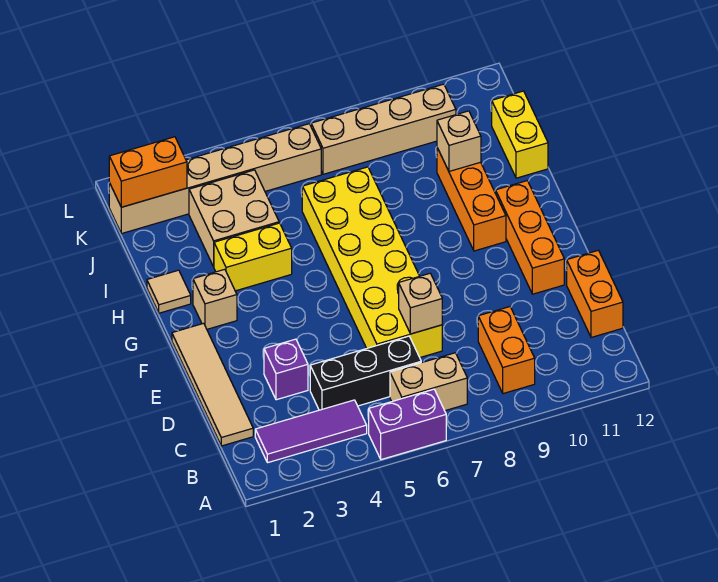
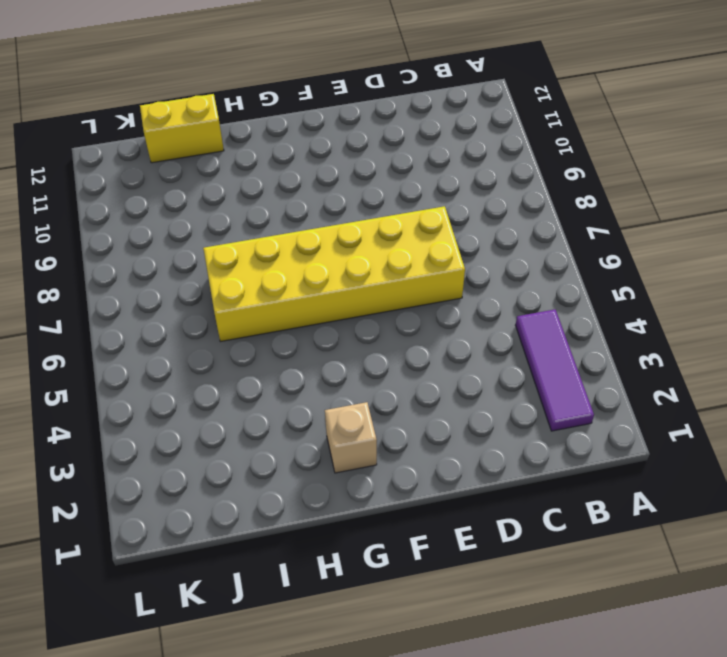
none -> purple brick A5:A6 level 1
none -> tan brick B6:B7 level 1
none -> orange brick B9:C9 level 1

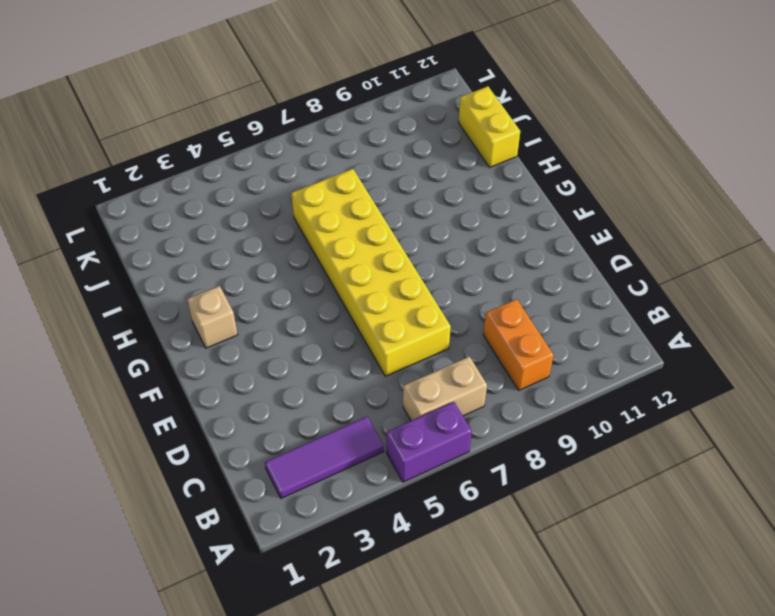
none -> tan tile C1:F1 level 1
none -> black brick C4:C6 level 1
none -> orange brick C12:D12 level 1

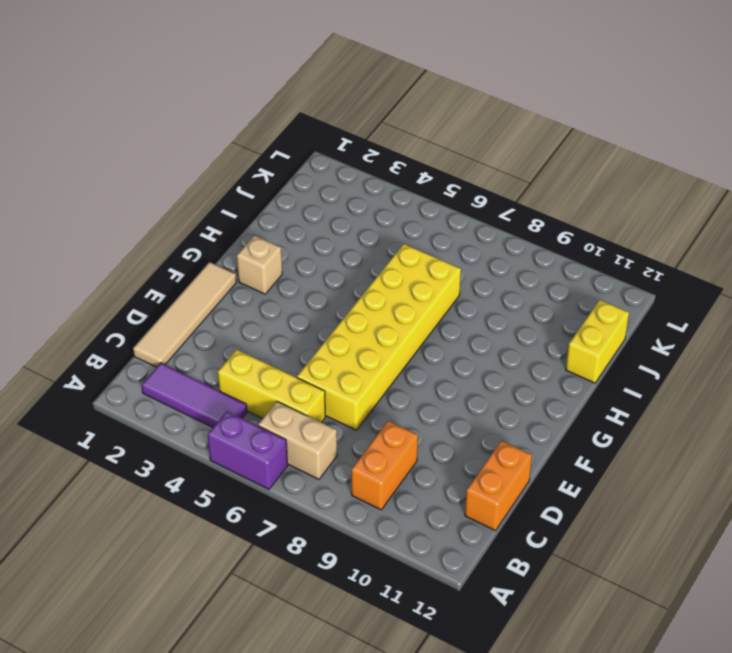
yellow brick C4:C6 level 1 -> black brick C4:C6 level 1
none -> purple brick D3 level 1
none -> orange brick E11:G11 level 1
none -> orange brick G10:I10 level 1

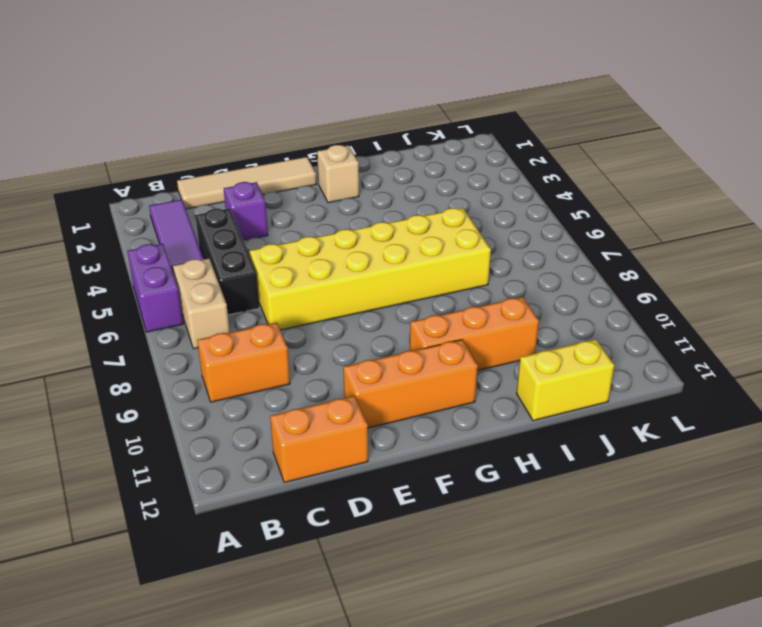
none -> tan tile H1 level 1
none -> yellow brick H3:H4 level 1
none -> tan brick I3:J4 level 1

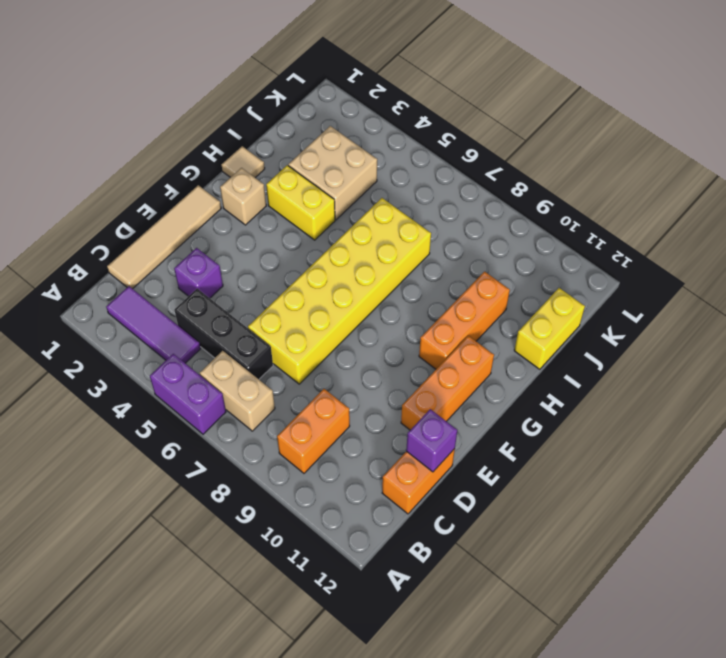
purple brick D12 level 2 -> none
none -> tan brick K1:K6 level 1
none -> tan brick K7:K10 level 1
none -> tan brick D7 level 2

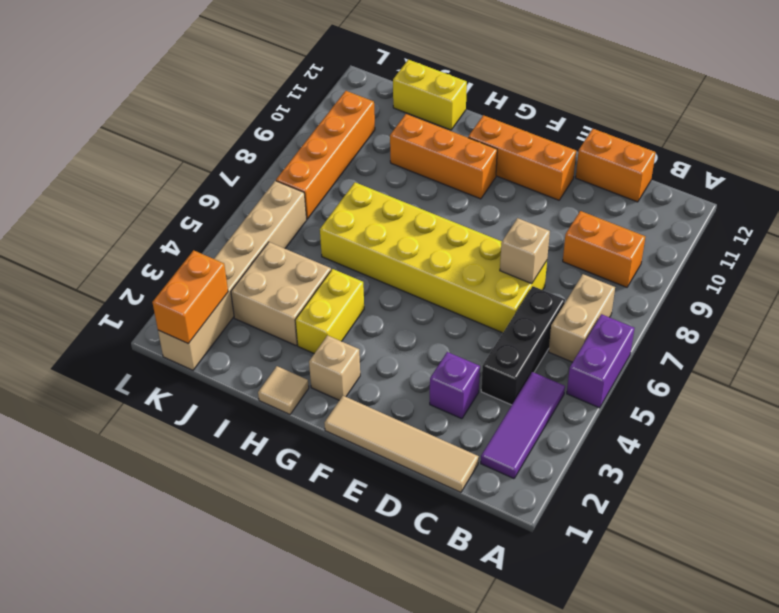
orange brick K7:K10 level 1 -> tan brick K7:K10 level 1
none -> tan brick I10 level 2

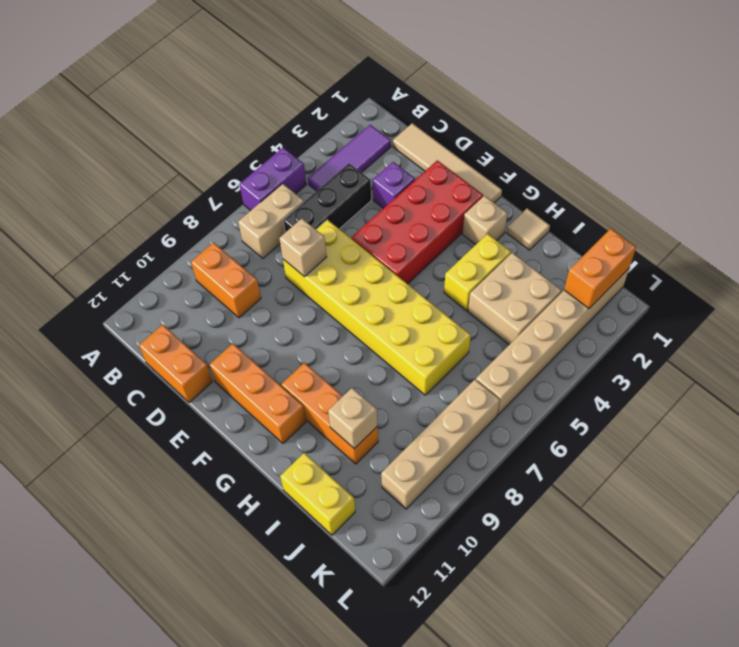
red brick E2:F5 level 1 -> none

